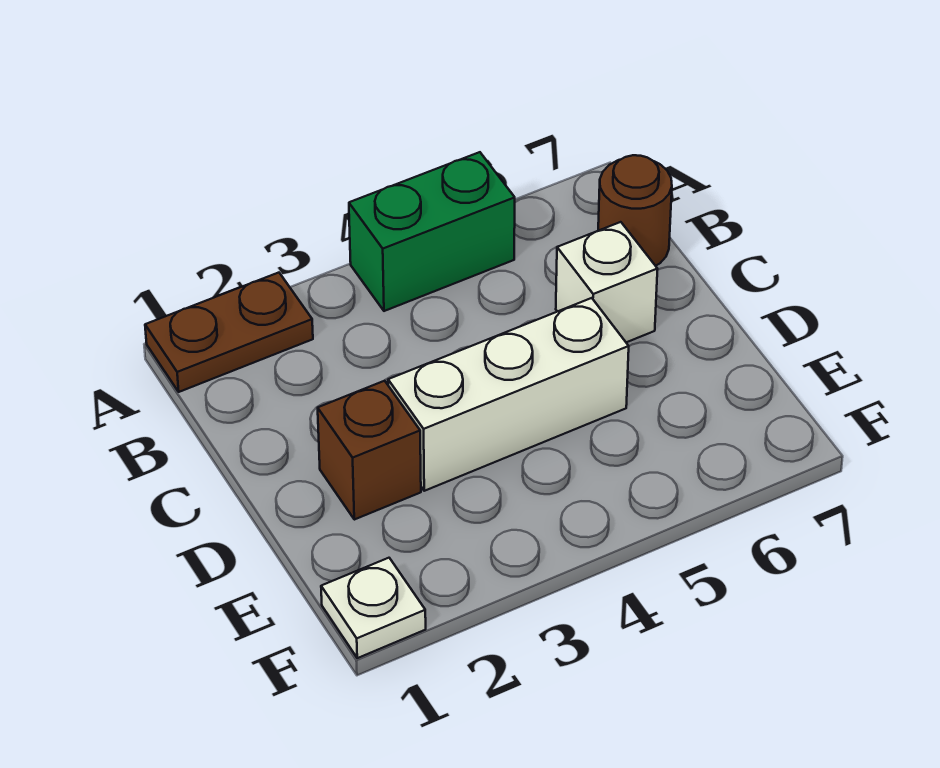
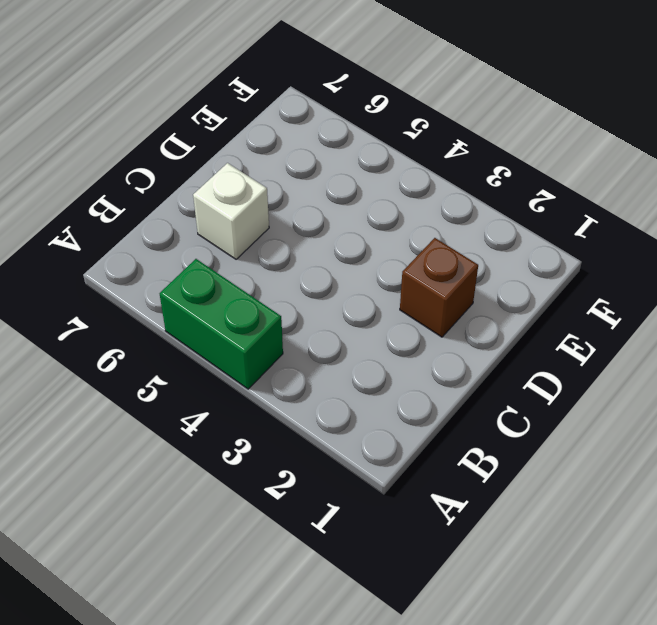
none -> brown plate A1:A2 level 1
none -> brown round brick B7 level 1

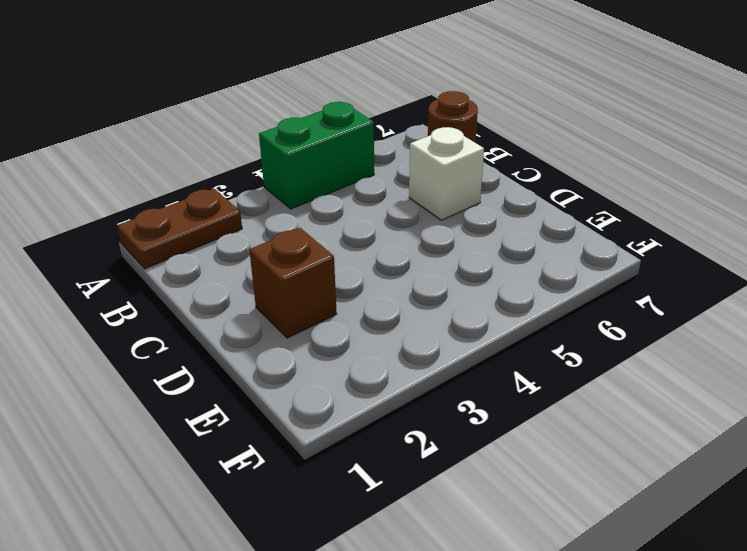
none -> white brick D3:D5 level 1
none -> white plate F1 level 1

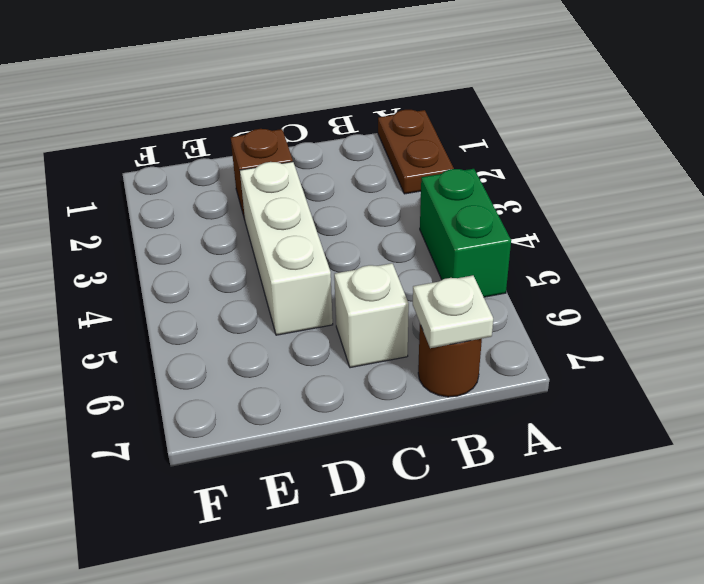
white plate B7 level 2 -> white plate F1 level 1

